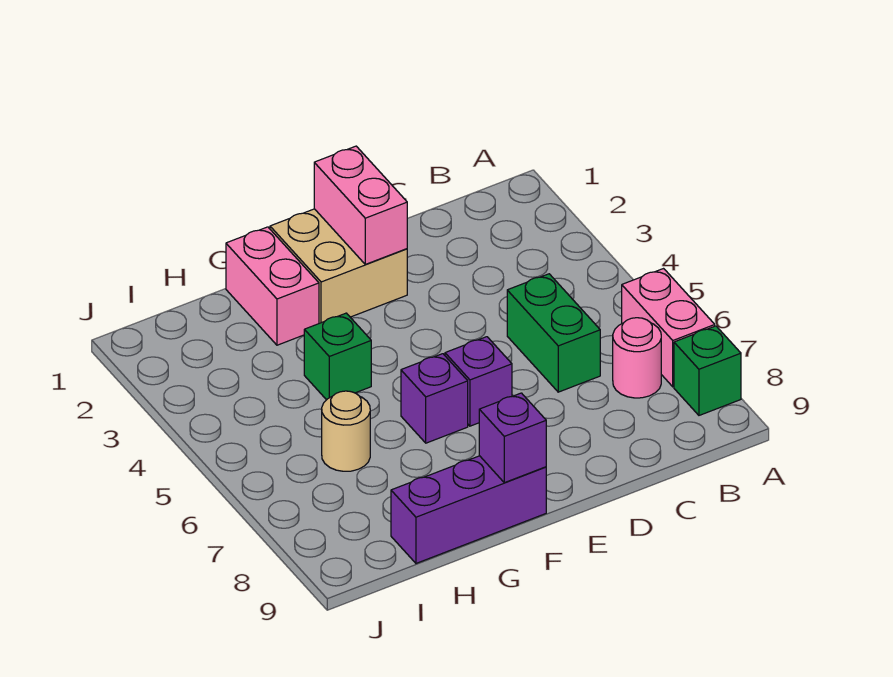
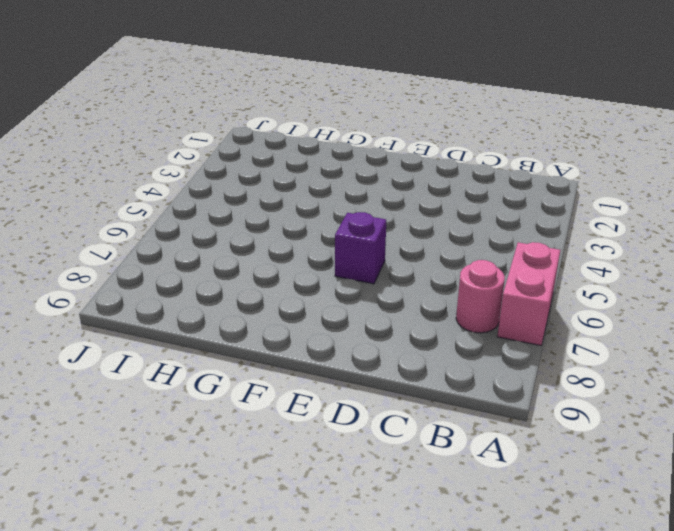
none -> green brick A8 level 1
none -> green brick C5:C6 level 1
none -> tan brick E1:F2 level 1

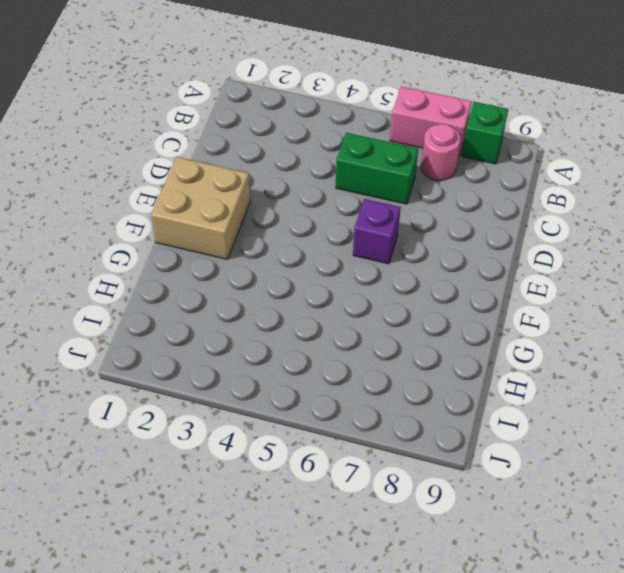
none -> purple brick F6 level 1
none -> purple brick F9:H9 level 1
none -> pink brick G1:G2 level 1

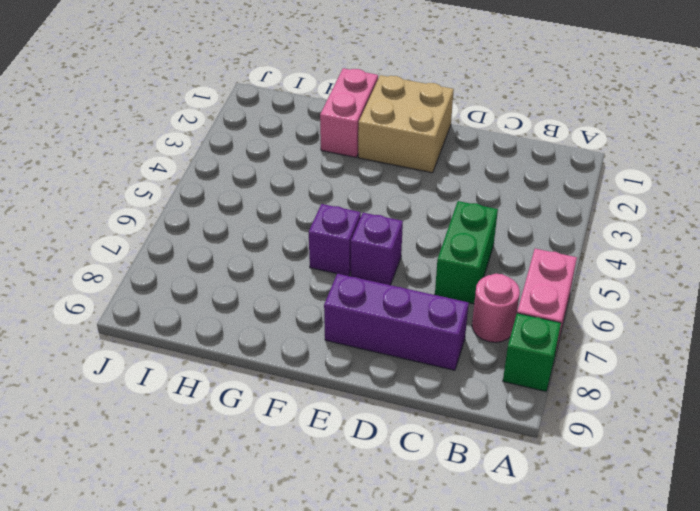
purple brick C8:E8 level 1 -> purple brick F9:H9 level 1
none -> green brick G4 level 1
none -> tan round brick H6 level 1
none -> pink brick E1:E2 level 2

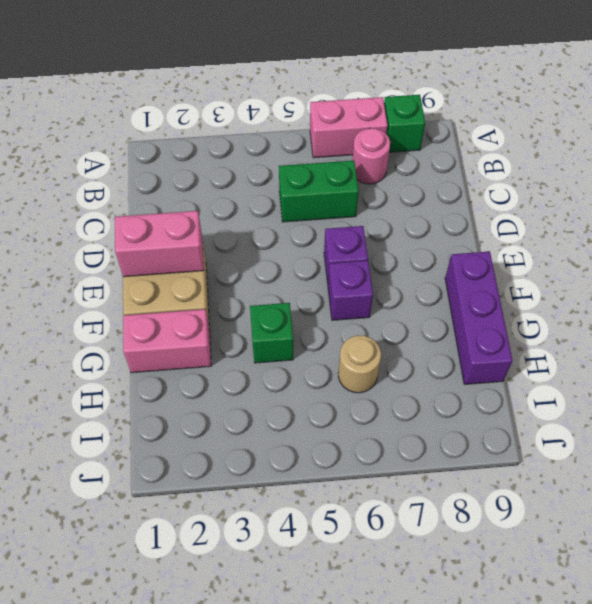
none -> purple brick F9 level 2

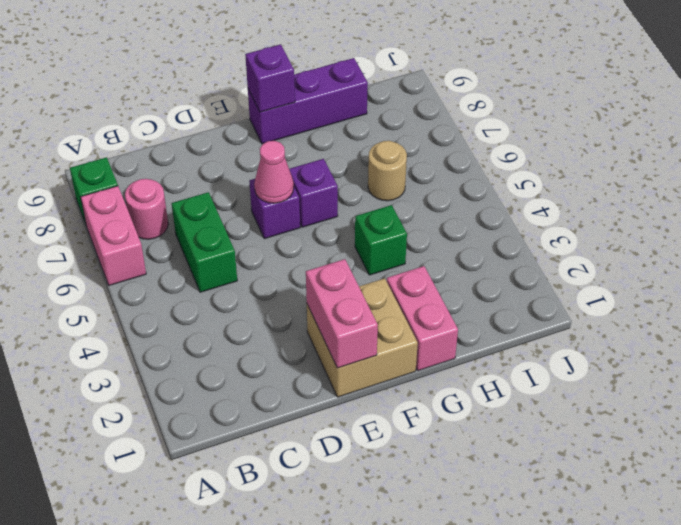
pink cone E6 level 2 -> none

